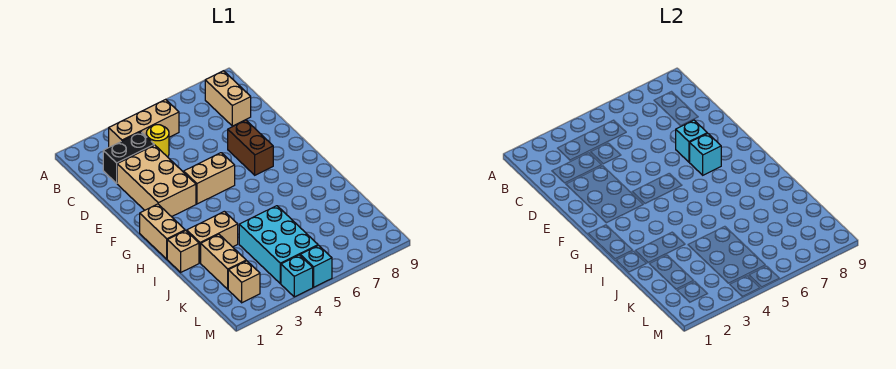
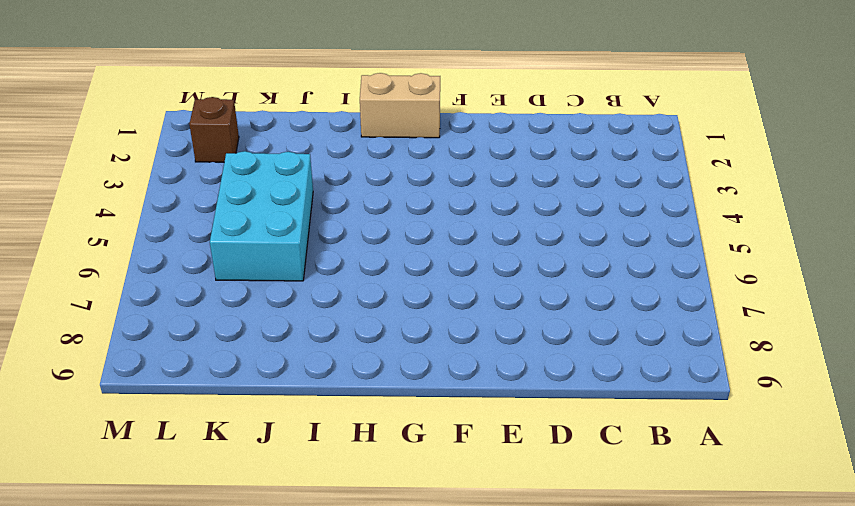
cyan brick J4:K6 level 1 -> cyan brick J4:L5 level 1
brown brick L2 level 1 -> tan brick L2 level 1
none -> tan brick B3:B5 level 1
none -> tan brick B8:C8 level 1
none -> black brick C2:C3 level 1

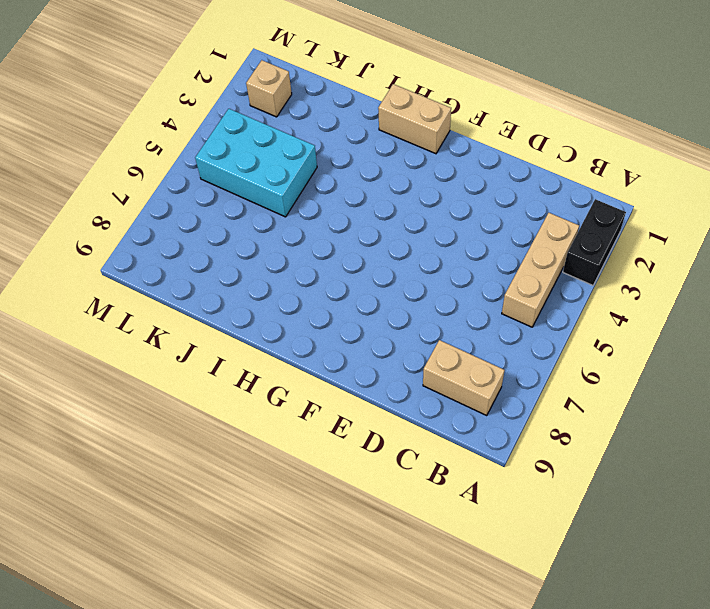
black brick A2:A3 level 1 -> black brick C2:C3 level 1
none -> yellow round brick C4 level 1
none -> tan brick D2:F3 level 1
none -> brown brick E7:F7 level 1

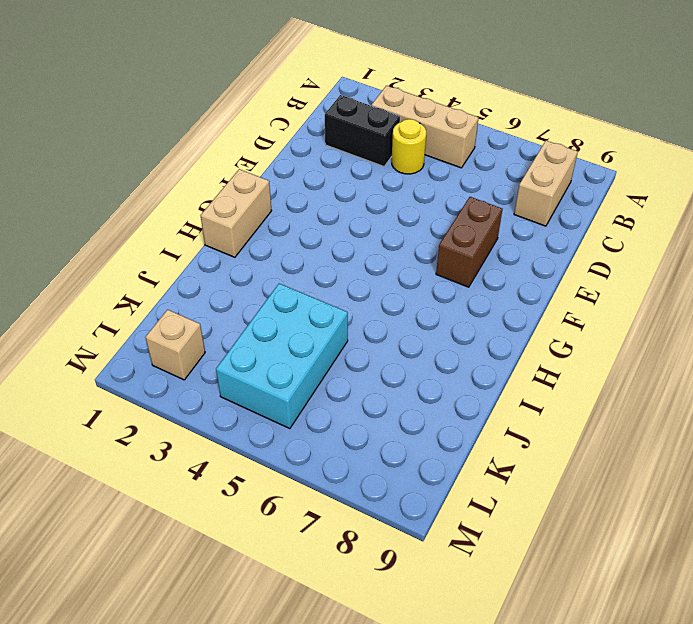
none -> tan brick D2:F3 level 1
none -> tan brick F4:F5 level 1
none -> tan brick I1 level 1

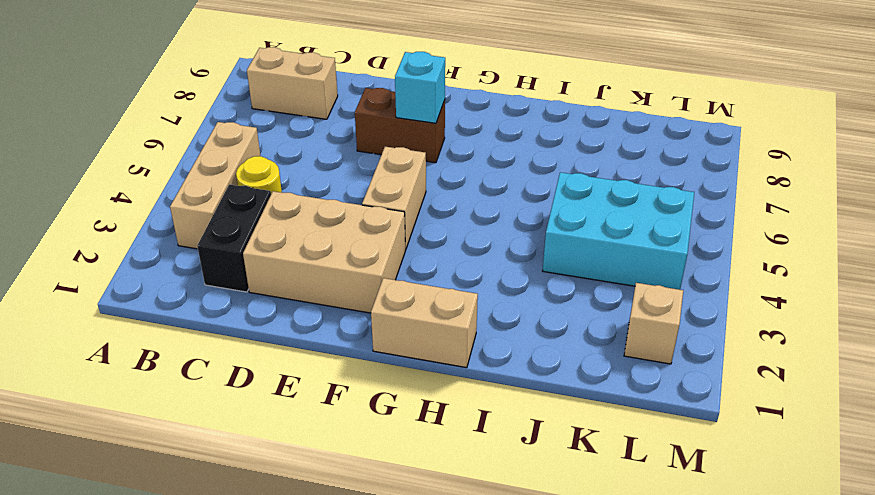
none -> tan brick I1 level 1
none -> tan brick I2:I3 level 1
none -> tan brick J2:K2 level 1

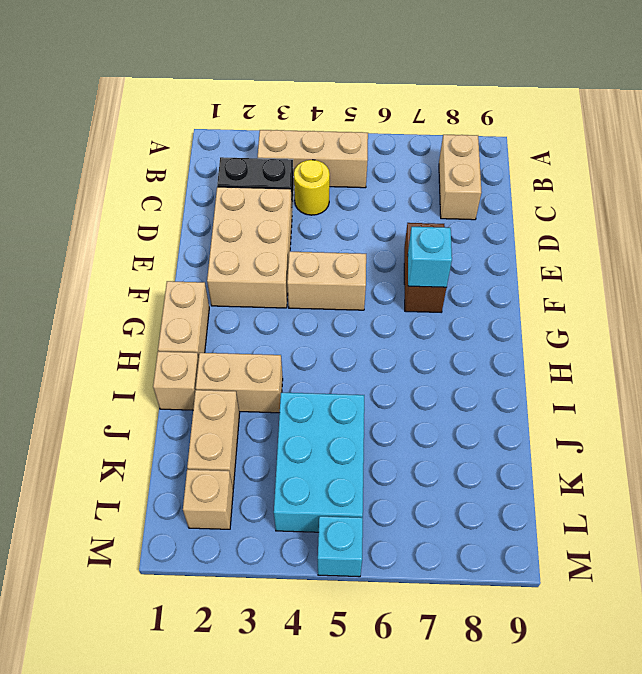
none -> cyan brick M4 level 1
none -> cyan brick E7 level 2

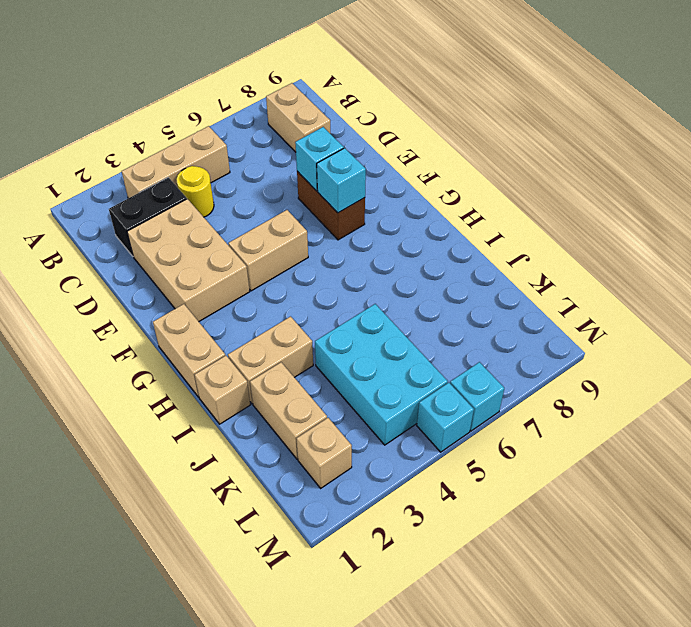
cyan brick M6 level 1 -> cyan brick M4 level 1

